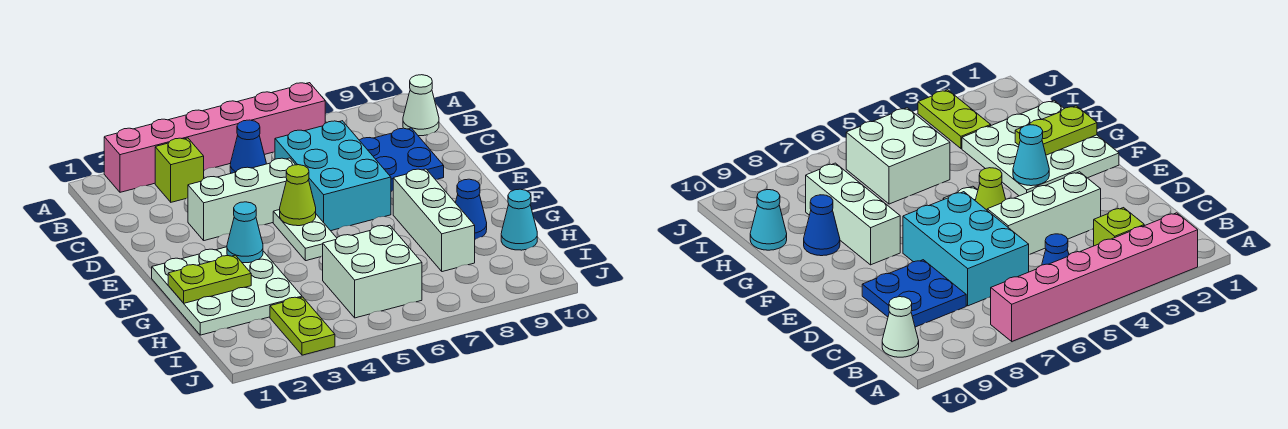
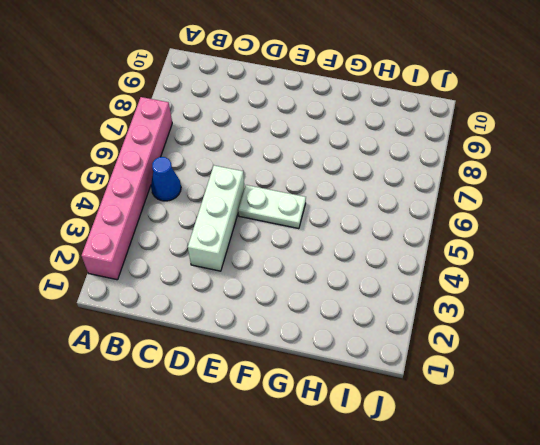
none -> lime brick B3 level 1
none -> white cone B10 level 1
none -> cyan brick C6:E7 level 1

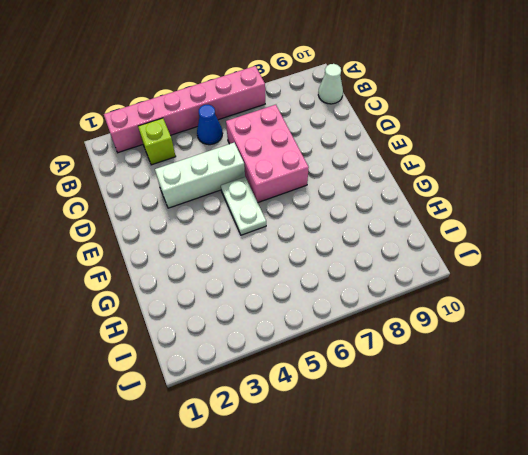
pink brick C6:E7 level 1 -> cyan brick C6:E7 level 1
none -> blue plate C8:D9 level 1
none -> white plate F1:H3 level 1
none -> white brick F8:H8 level 1

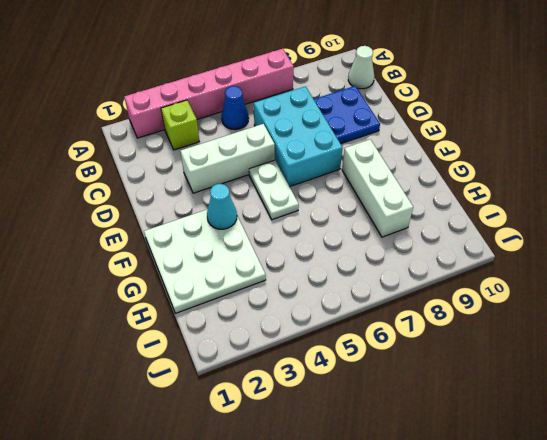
none -> blue cone G9 level 1
none -> white brick H5:I6 level 1
none -> cyan cone H10 level 1

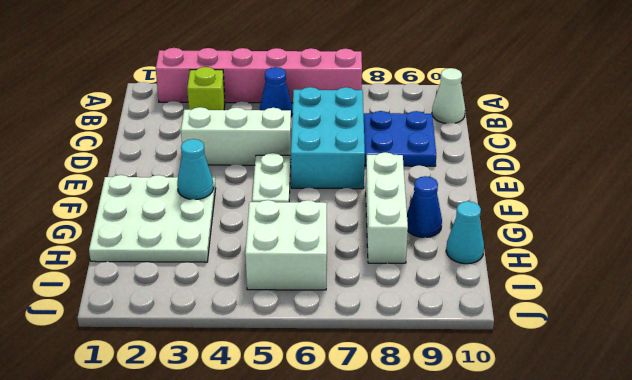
none -> lime plate I3:J3 level 1
none -> lime cone E5 level 2
none -> lime plate G1:G2 level 2

